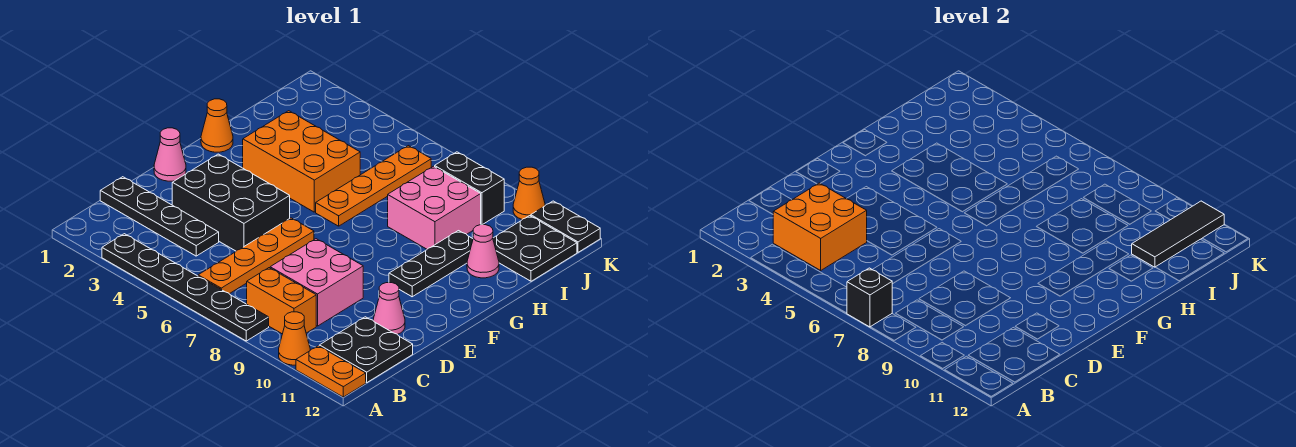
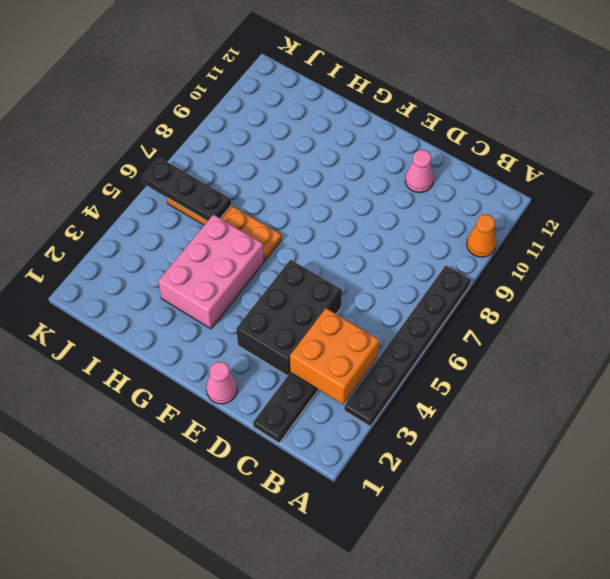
pink brick G3:H5 level 1 -> orange brick G3:H5 level 1
black plate I6:K6 level 2 -> black plate F10:H10 level 1
none -> orange plate A11:A12 level 1
none -> orange plate B6:E6 level 1
none -> orange brick B8:B9 level 1

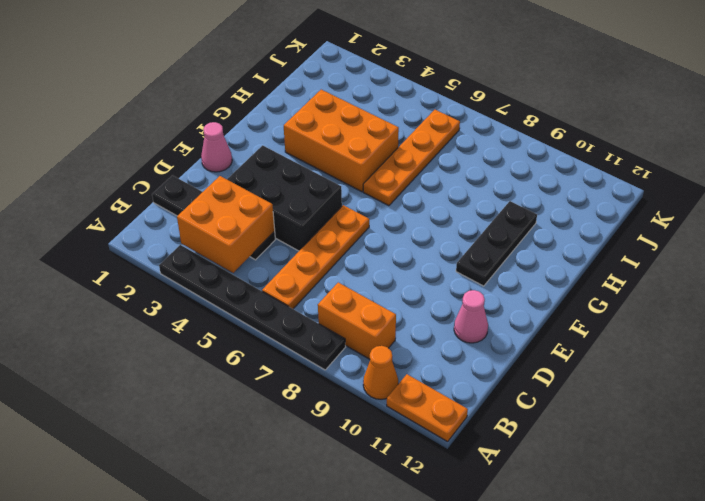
none -> black plate B11:C12 level 1
none -> pink brick C8:D9 level 1
none -> orange cone G1 level 1

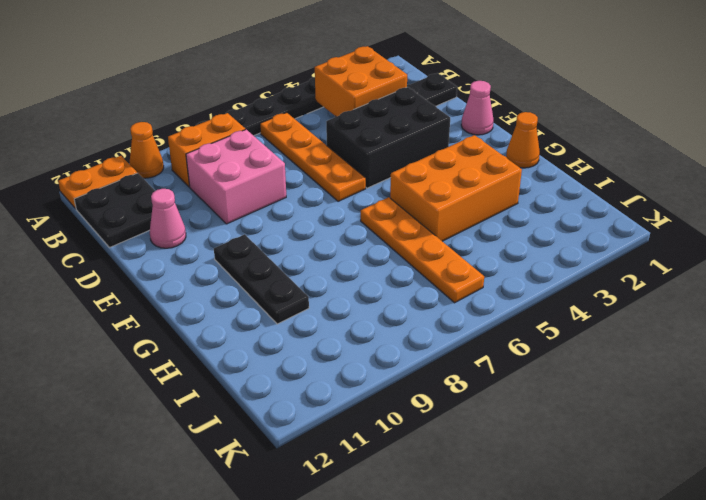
none -> pink brick H8:I9 level 1
none -> pink cone H11 level 1
none -> black plate I11:J12 level 1

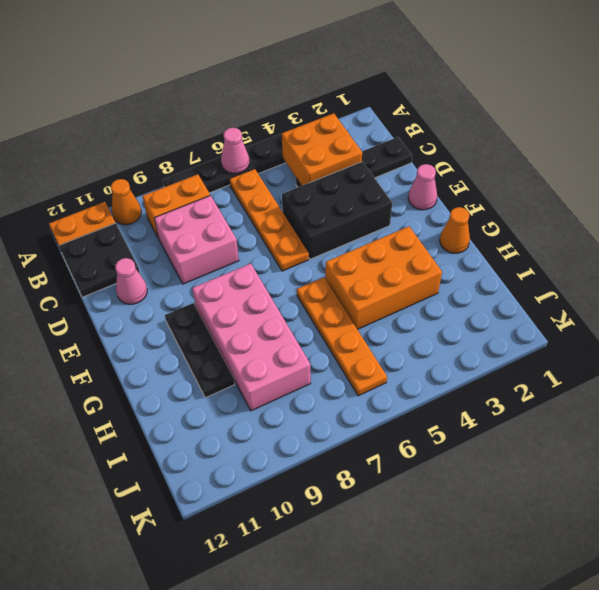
pink cone A6 level 2 -> pink cone H11 level 1
pink brick F8:I9 level 1 -> pink brick H8:I9 level 1
none -> black plate I11:J12 level 1
none -> black brick J8:J9 level 1
none -> orange cone K10 level 1

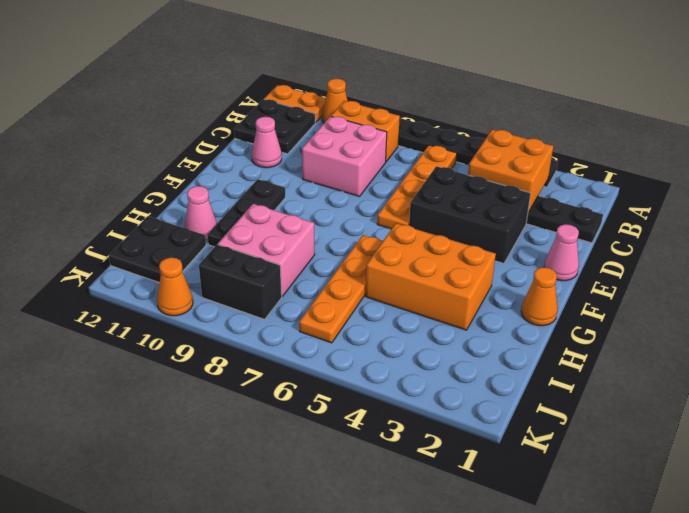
none -> black plate K11:K12 level 1
none -> black brick A7 level 2
none -> black tile I11:K11 level 2

